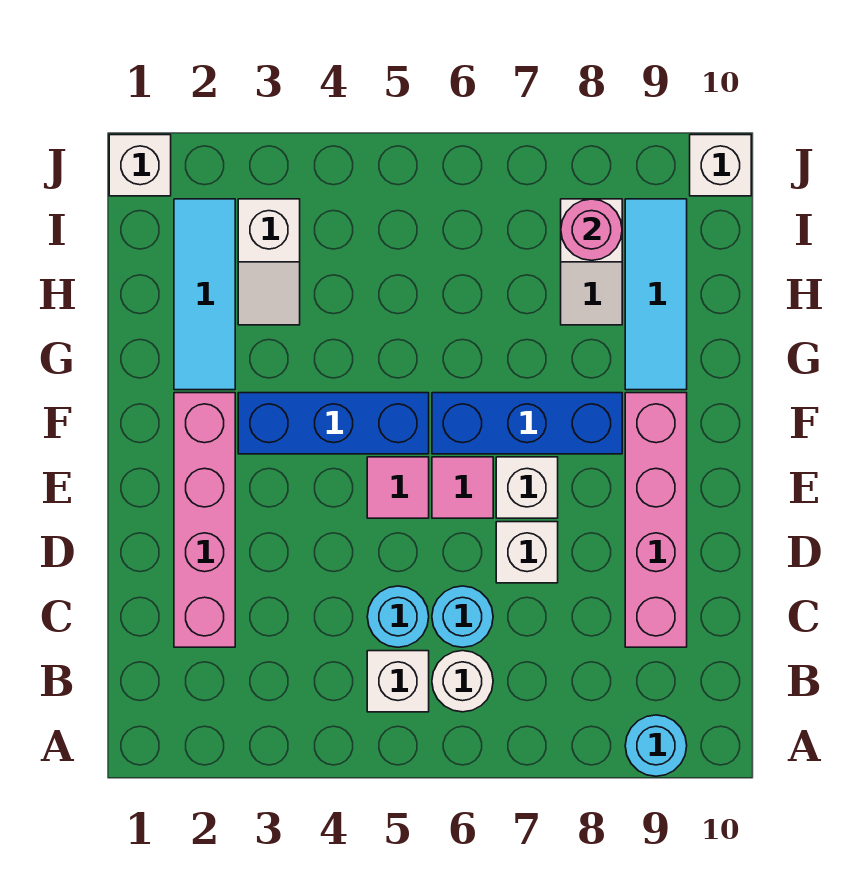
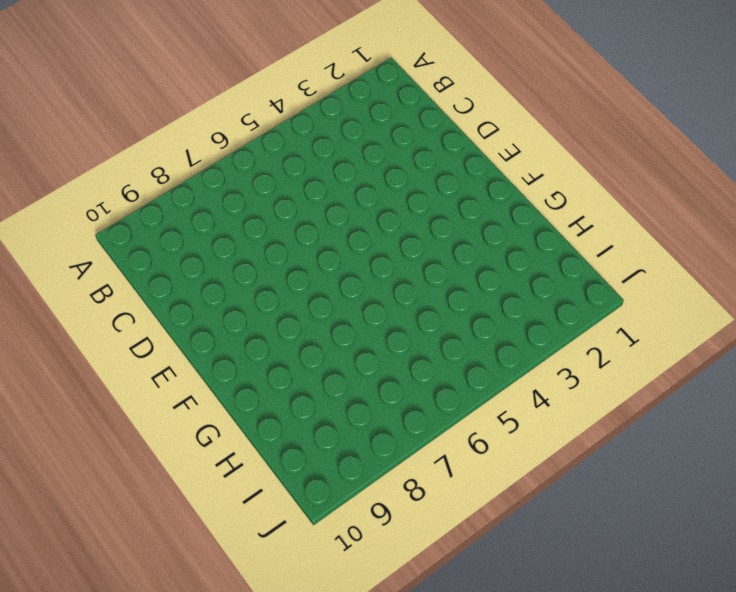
none -> cyan round brick A9 level 1
none -> white brick B5 level 1
none -> white round brick B6 level 1

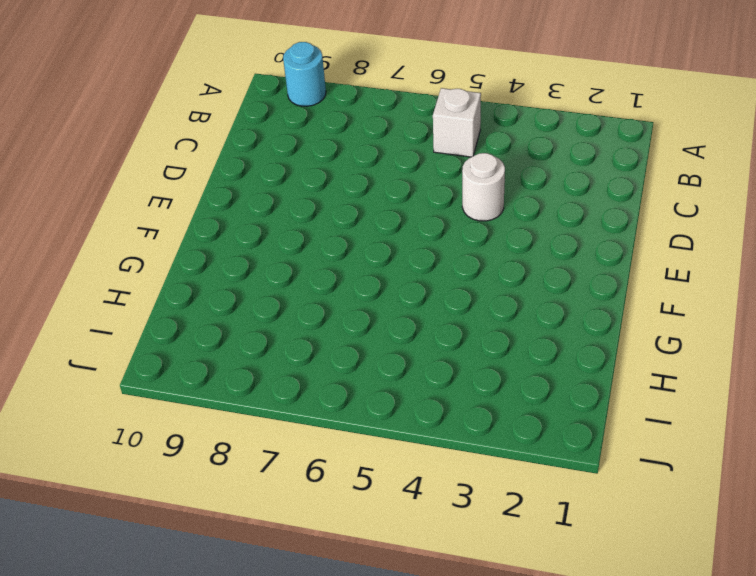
white round brick D4 level 1 -> white round brick B6 level 1
none -> pink brick C2:F2 level 1
none -> cyan round brick C5 level 1
none -> cyan round brick C6 level 1

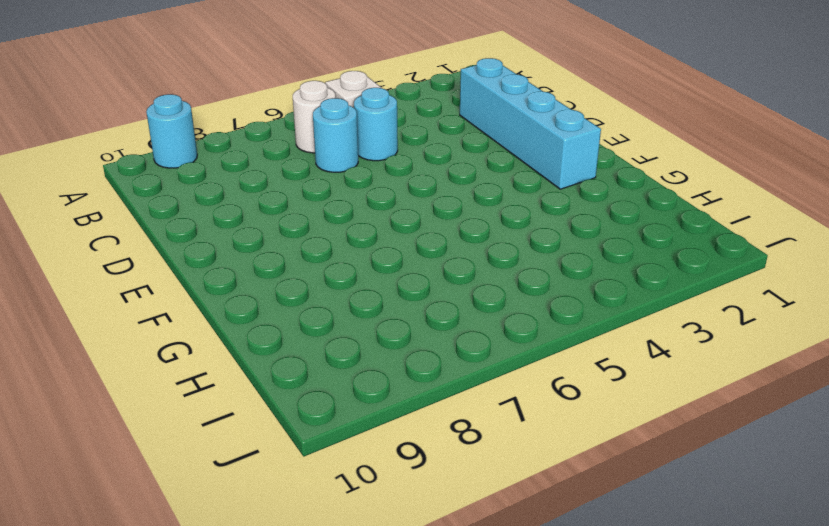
cyan brick C2:F2 level 1 -> pink brick C2:F2 level 1
none -> pink brick C9:F9 level 1
none -> white brick D7 level 1
none -> pink tile E5 level 1

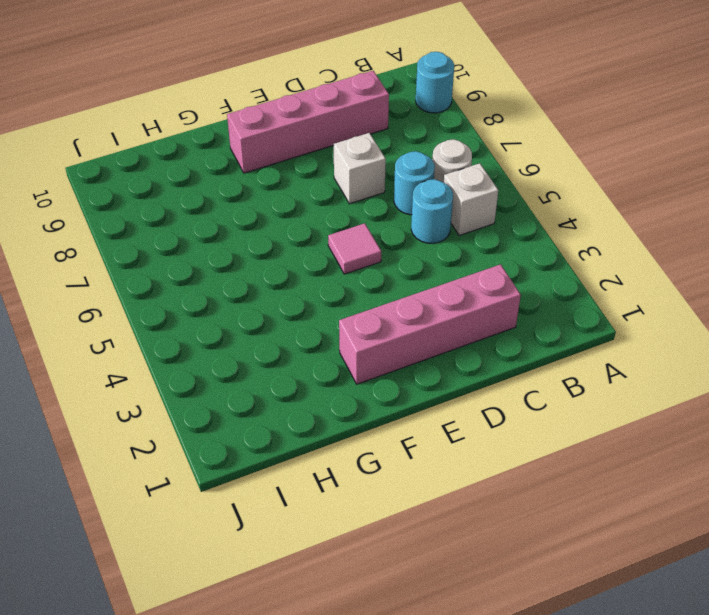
none -> pink tile E6 level 1
none -> white brick E7 level 1
none -> blue brick F3:F5 level 1

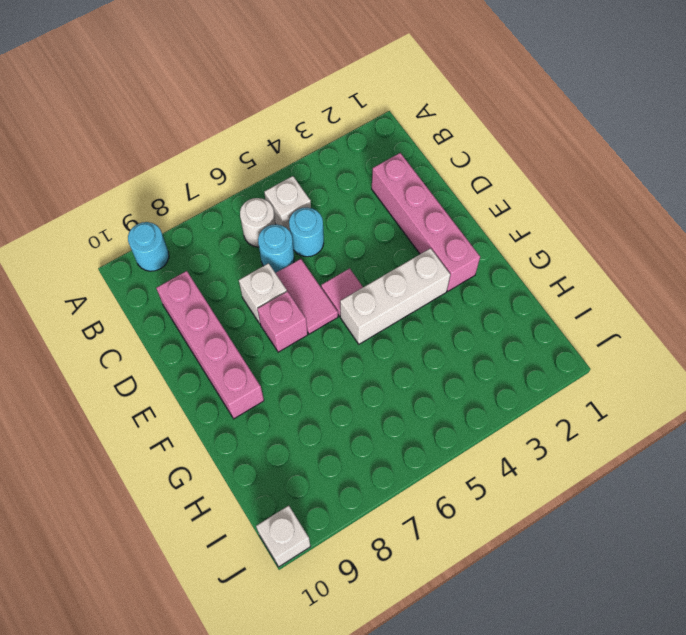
pink tile D6:E6 level 1 -> pink tile E6 level 1
pink brick E7 level 1 -> white brick E7 level 1
white brick F3:F5 level 1 -> blue brick F3:F5 level 1
none -> blue brick F6:F8 level 1
none -> cyan tile G2:I2 level 1
none -> cyan tile G9:I9 level 1

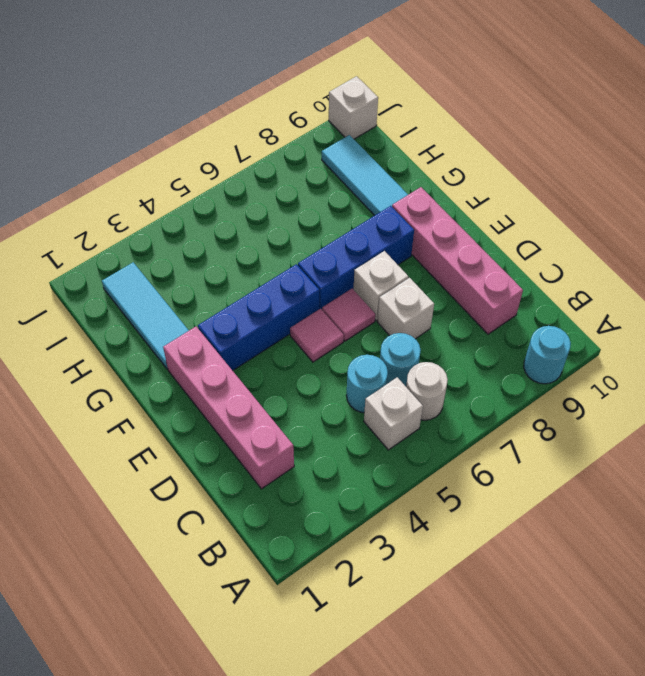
none -> white slope H3:I3 level 1 top I
none -> white slope H8:I8 level 1 top I
none -> white brick J1 level 1

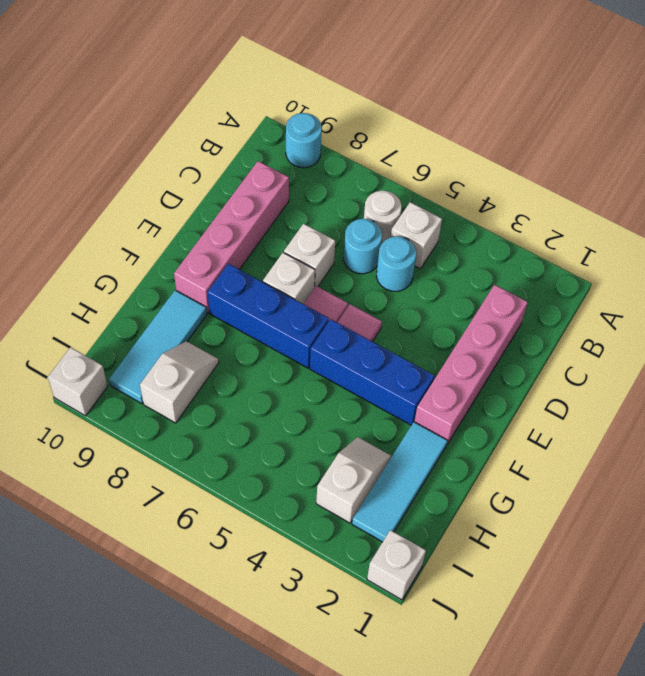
none -> pink round brick I8 level 2

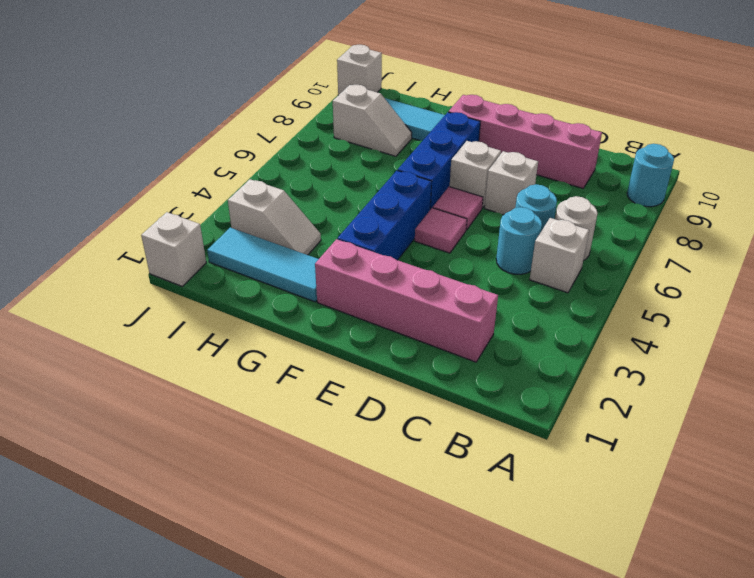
none -> pink round brick I8 level 2

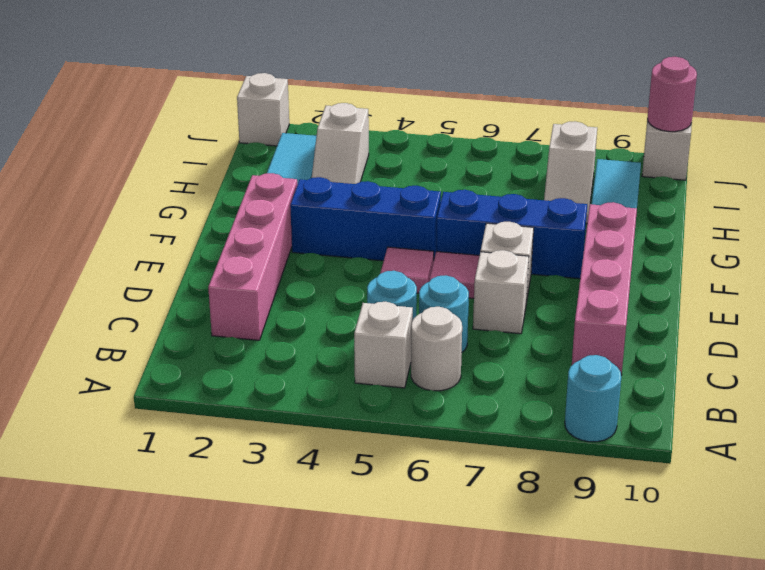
pink round brick J10 level 2 -> pink round brick I8 level 2

